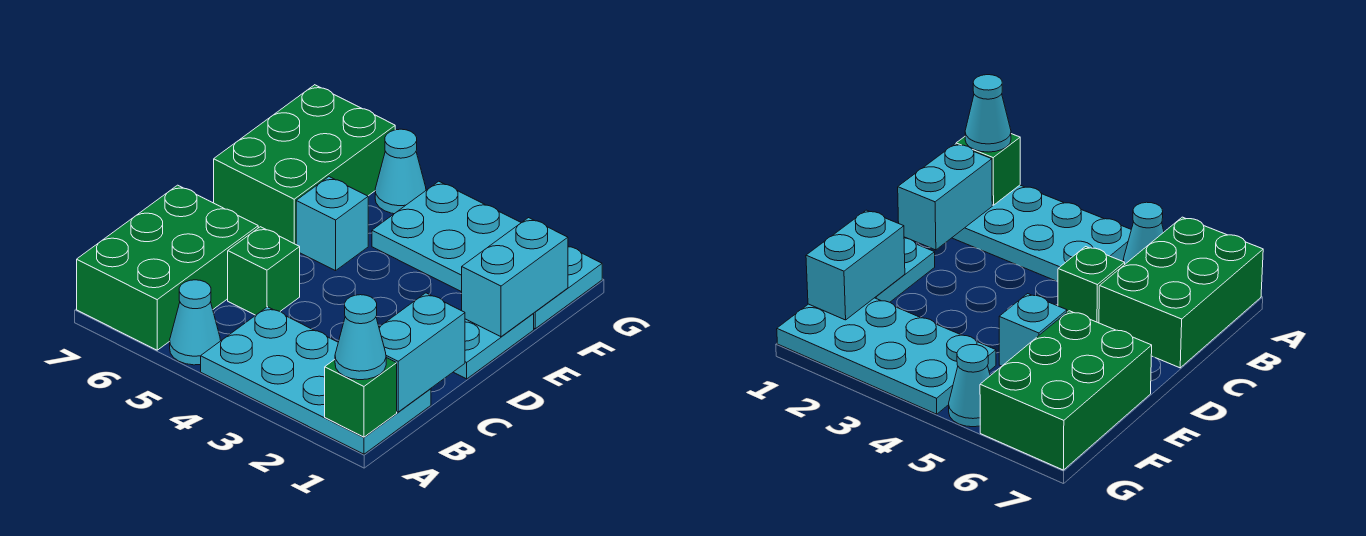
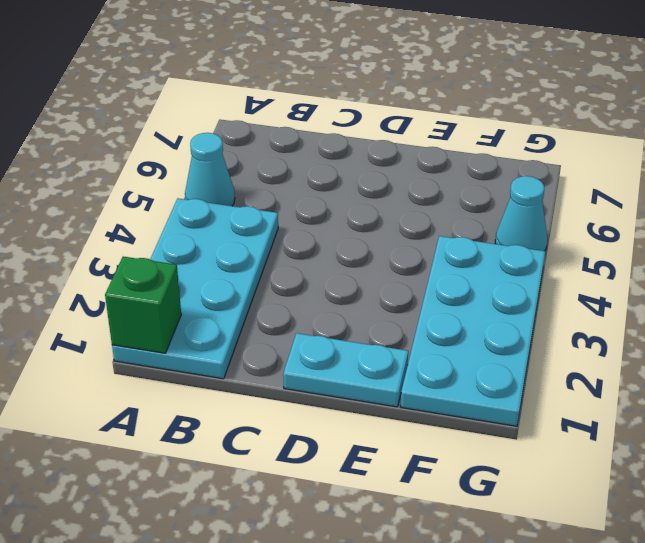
none -> green brick A6:C7 level 1
none -> green brick C5 level 1
none -> cyan brick E5 level 1

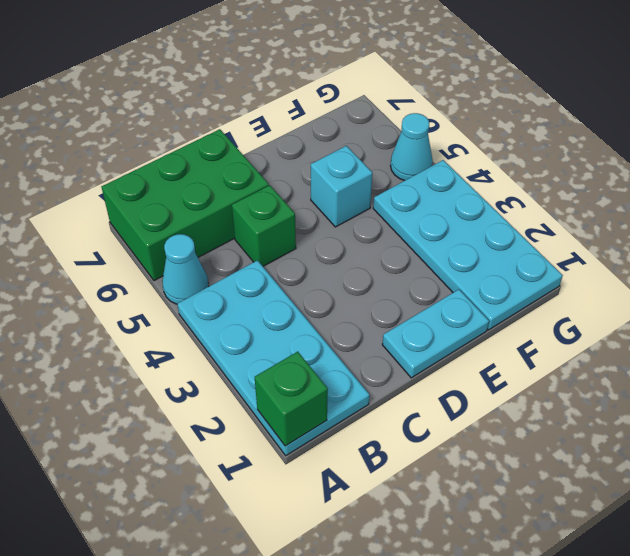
none -> green brick E6:G7 level 1
none -> cyan brick B1:C1 level 2
none -> cyan brick E1:F1 level 2

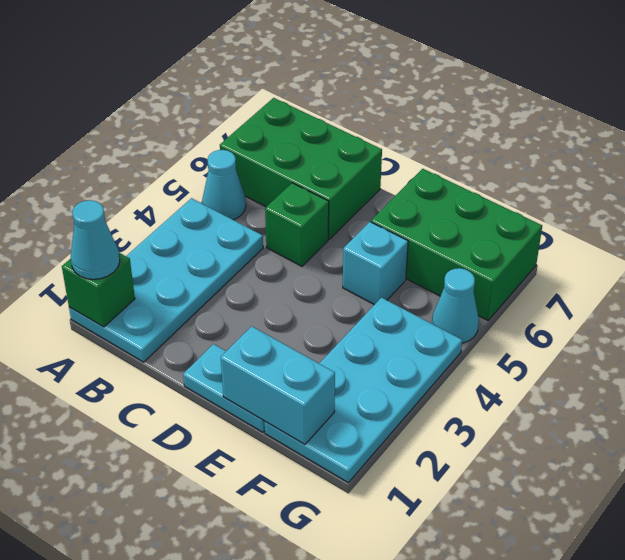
none -> cyan brick B1:C1 level 2

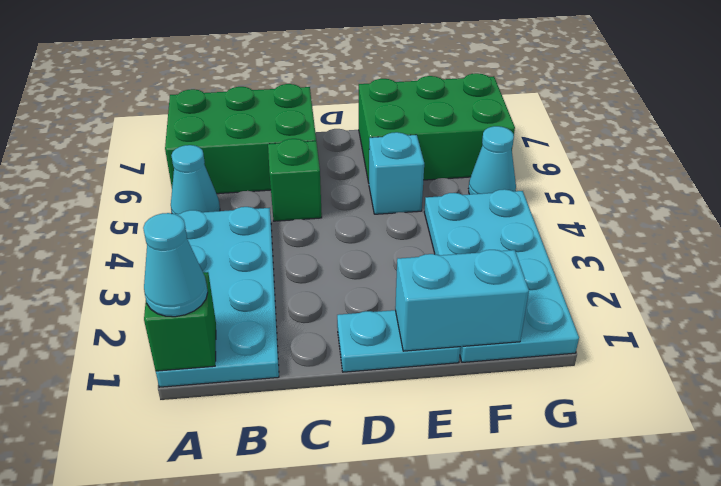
none -> cyan brick B1:C1 level 2

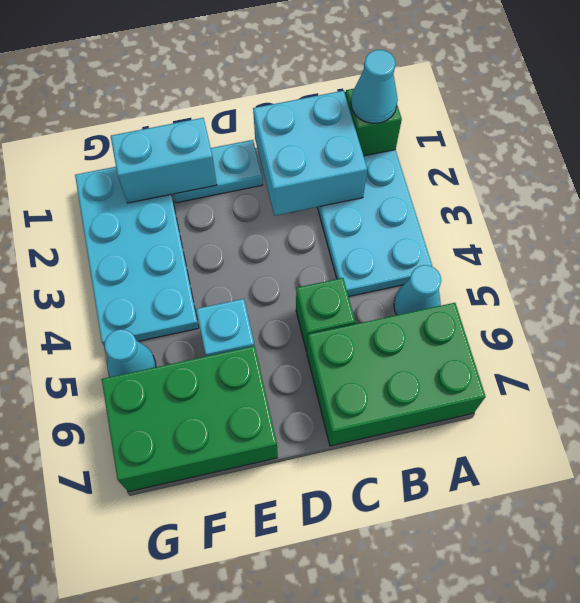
cyan brick B1:C2 level 2 -> cyan brick B1:C1 level 2

